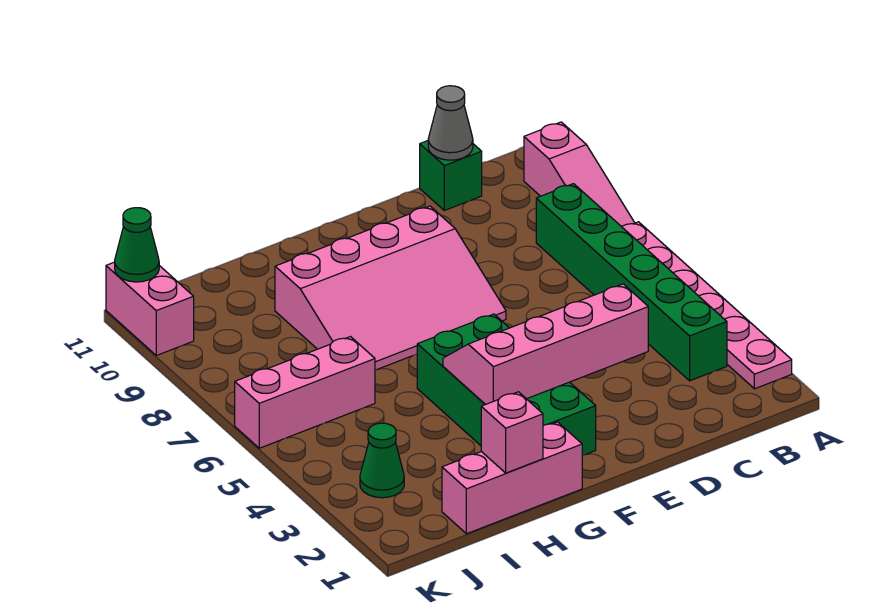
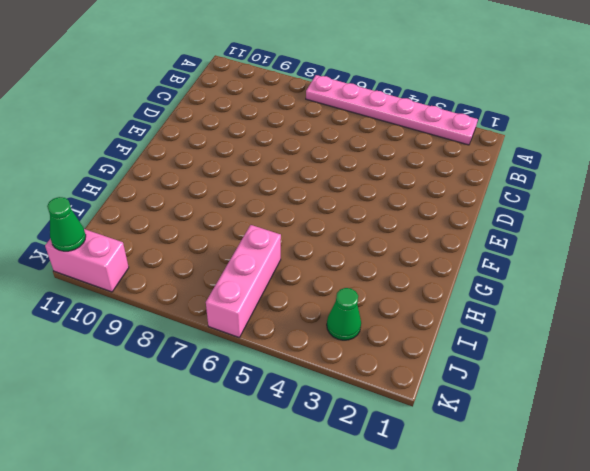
none -> pink slope A8:A10 level 1 top 10
none -> green brick B3:B8 level 1
none -> green brick C11 level 1

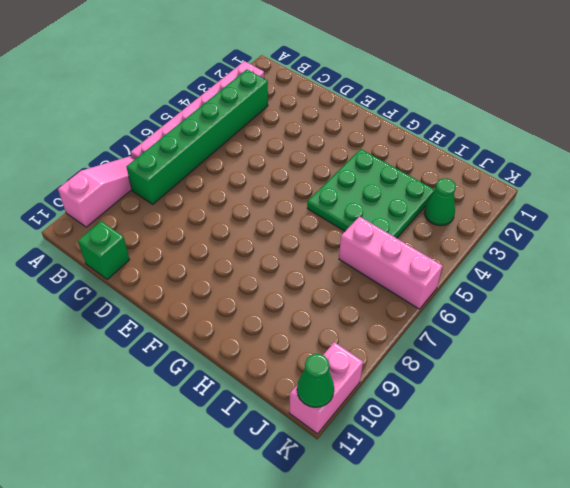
green plate G3:I5 level 1 -> green brick F2:G5 level 1
none -> pink slope E7:H9 level 1 top 9
none -> pink brick G1:I1 level 1
none -> grey cone C11 level 2

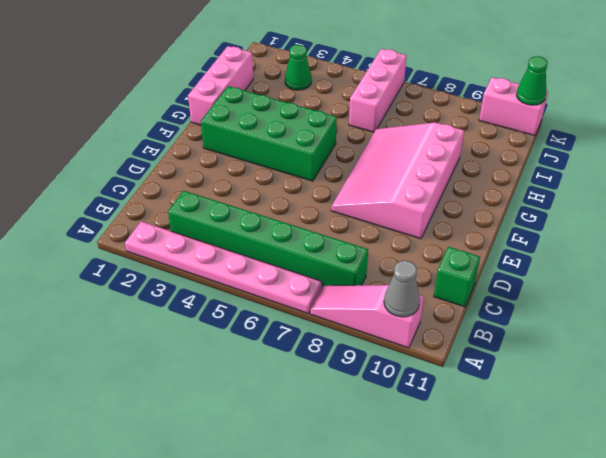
grey cone A10 level 2 -> grey cone C11 level 2
none -> pink slope D3:G4 level 2 top 3
none -> pink brick H1 level 2

